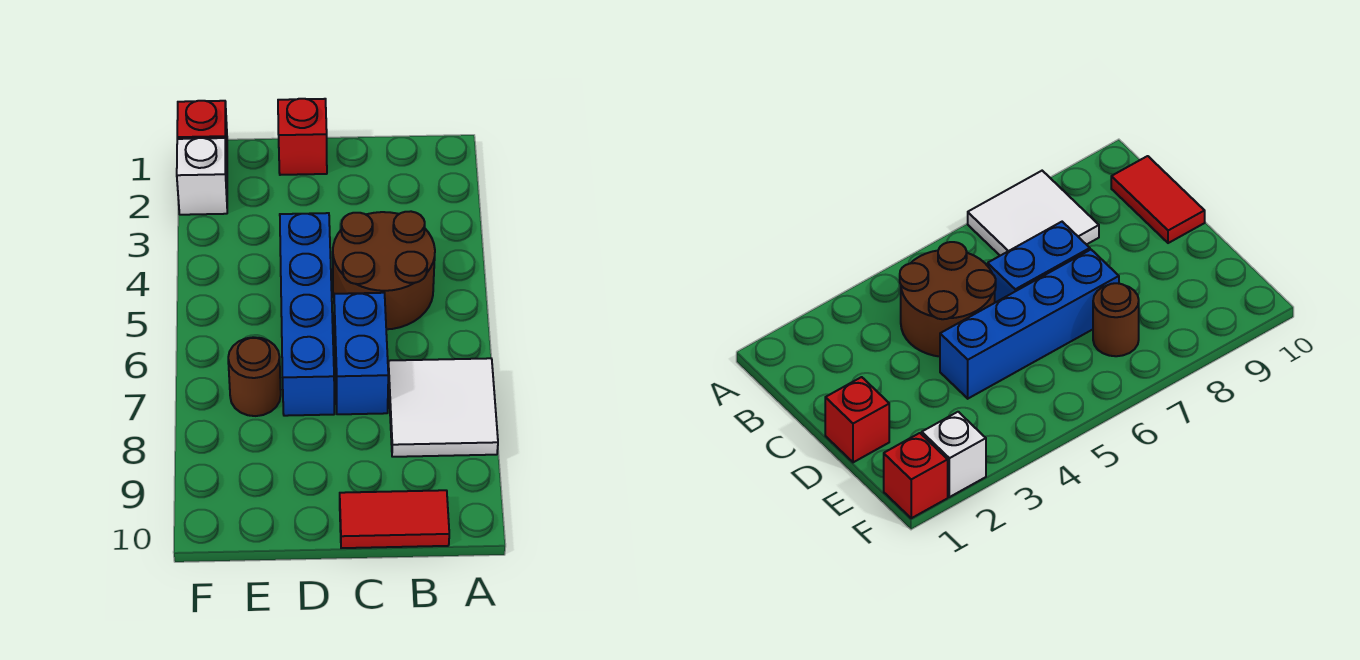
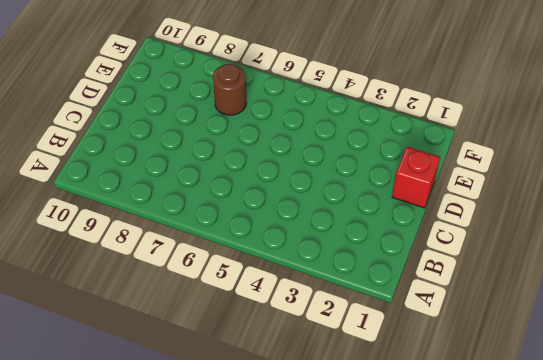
none -> white tile A7:B8 level 1
none -> brown round brick B4:C5 level 1

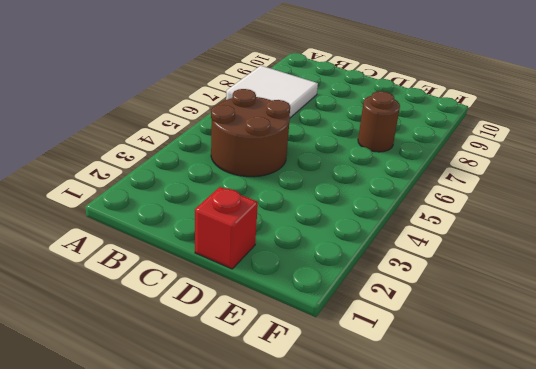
none -> red tile B10:C10 level 1
none -> blue brick C6:C7 level 1

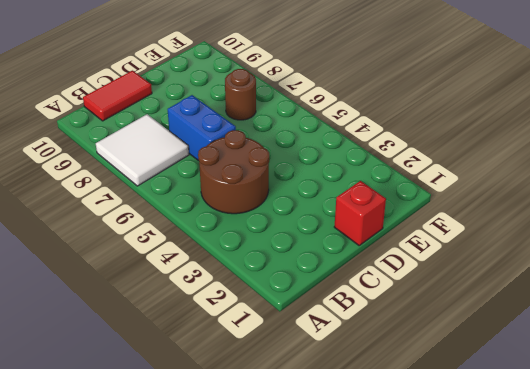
none -> blue brick D4:D7 level 1
none -> red brick F1 level 1

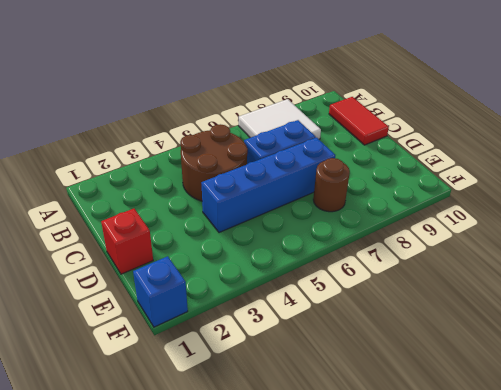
blue brick F1 level 1 -> red brick F1 level 1
none -> white brick F2 level 1

